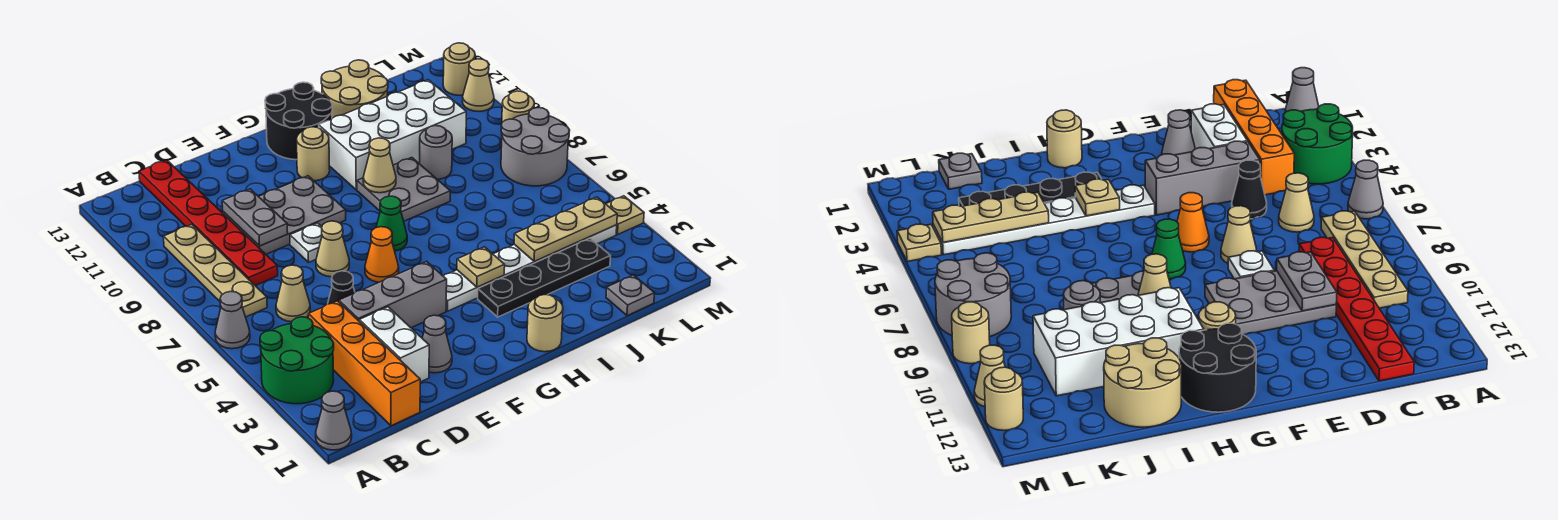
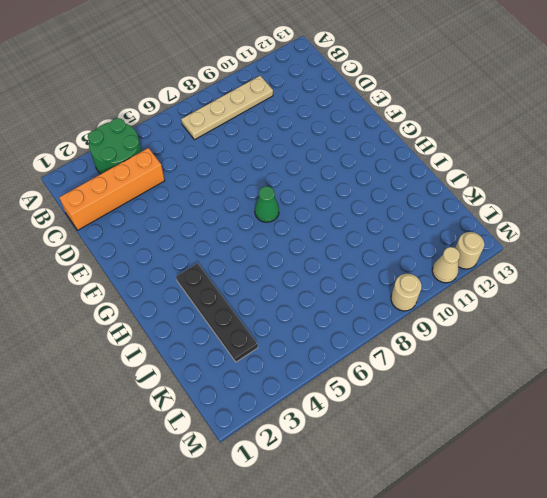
none -> grey cone A1 level 1
none -> grey cone A6 level 1
none -> tan cone C6 level 1
none -> red plate C8:C13 level 1

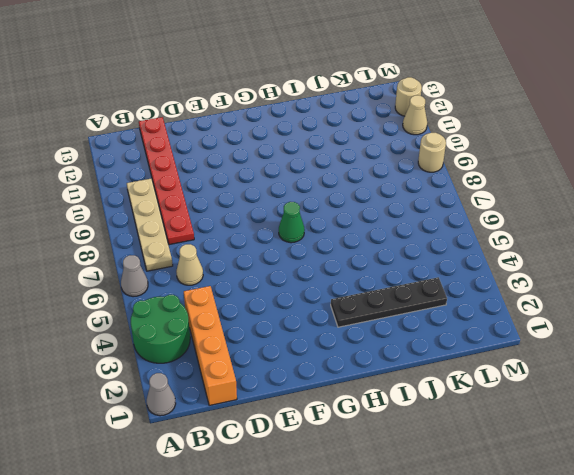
none -> white brick D2:D3 level 1
none -> grey brick D4:F4 level 1
none -> black cone D5 level 1
none -> grey plate D9:F10 level 1

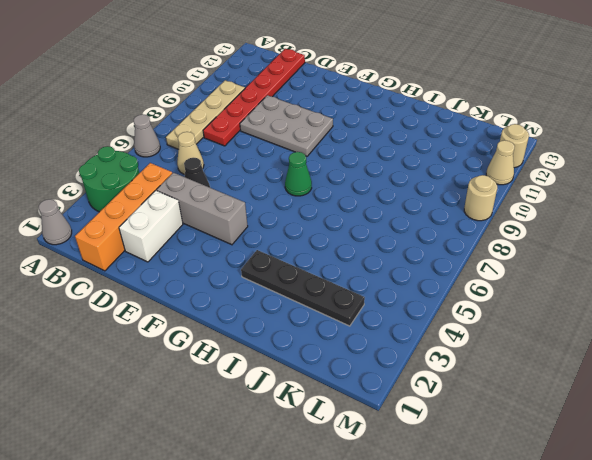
none -> grey cone E2 level 1
none -> tan cone E7 level 1
none -> white plate E8 level 1
none -> orange cone F6 level 1

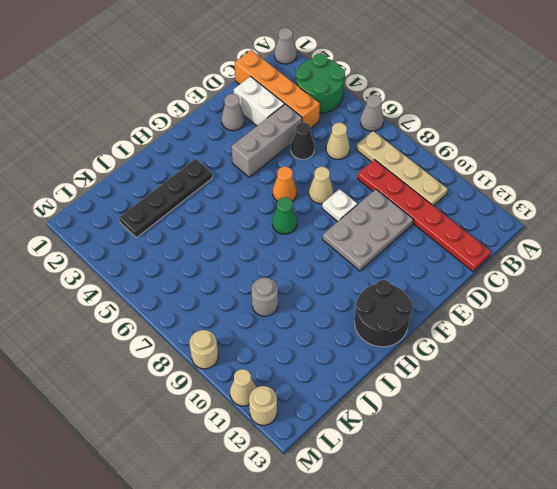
none -> white plate G4:L4 level 1
none -> tan round brick G11 level 1
none -> tan round brick H1 level 1
none -> grey plate H8:I9 level 1

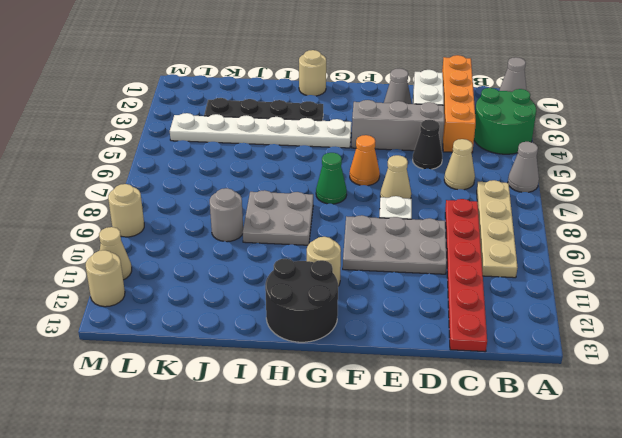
none -> white brick H10:K11 level 1
none -> tan round brick I12:J13 level 1
none -> grey plate K1 level 1
none -> grey round brick L7:M8 level 1

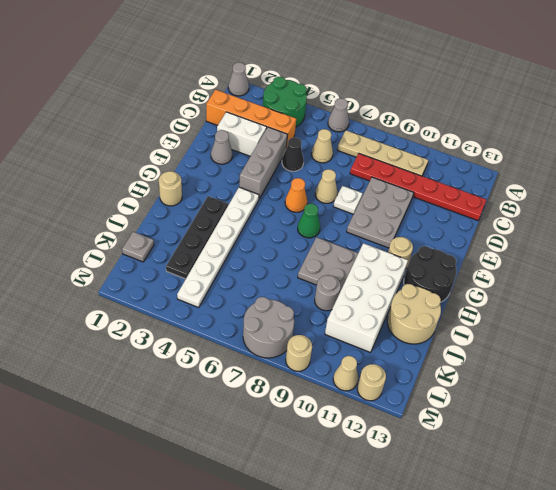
none -> tan plate M4 level 1
none -> grey plate D9:D10 level 2
none -> tan plate H4 level 2
none -> tan cone H9 level 2

